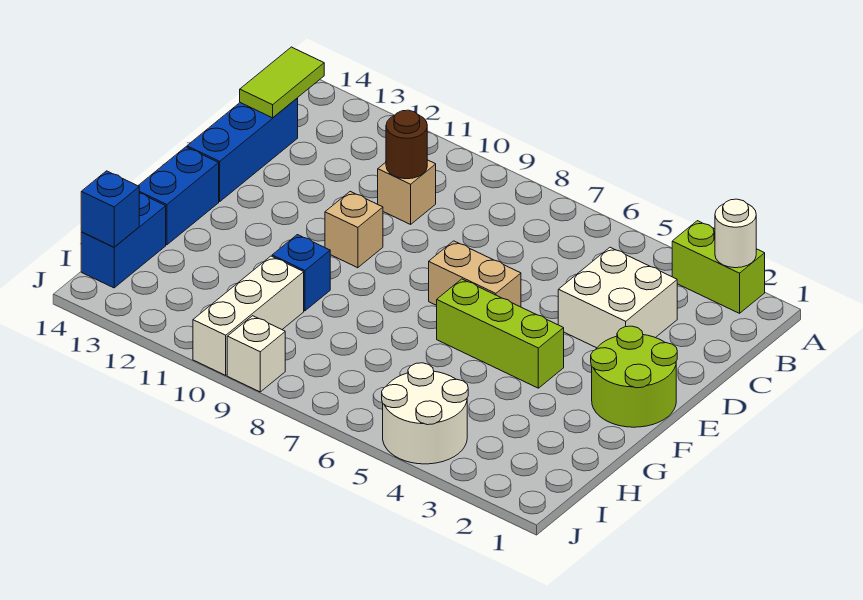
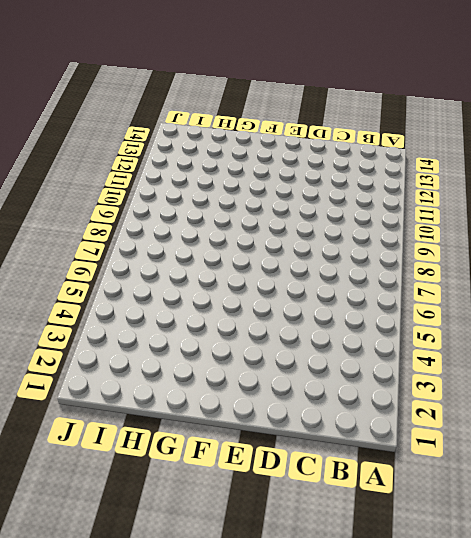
none -> lime brick A2:A3 level 1
none -> white brick C3:D4 level 1
none -> tan brick C10 level 1

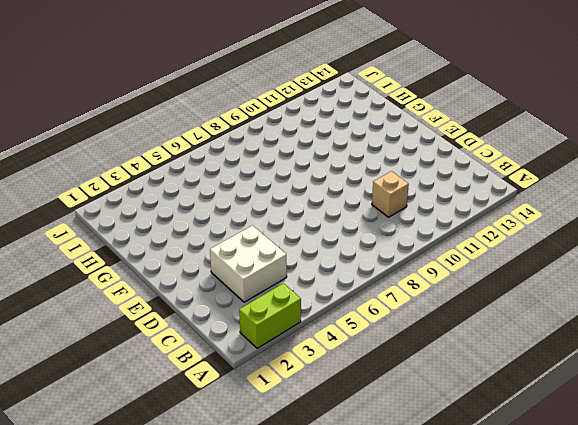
none -> blue brick C14:E14 level 1
none -> lime round brick E1:F2 level 1
none -> tan brick E6:E7 level 1

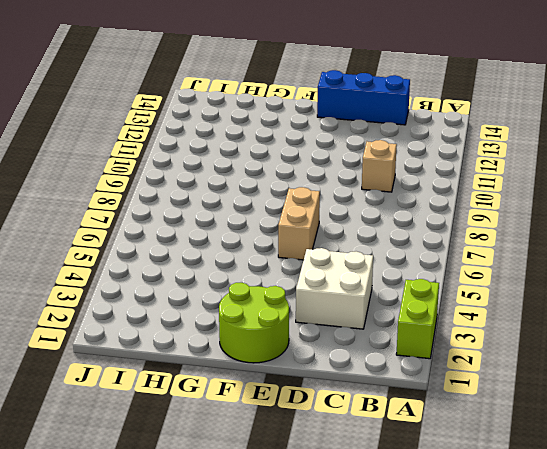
none -> tan brick E10 level 1
none -> lime brick F4:F6 level 1
none -> blue brick F14:G14 level 1

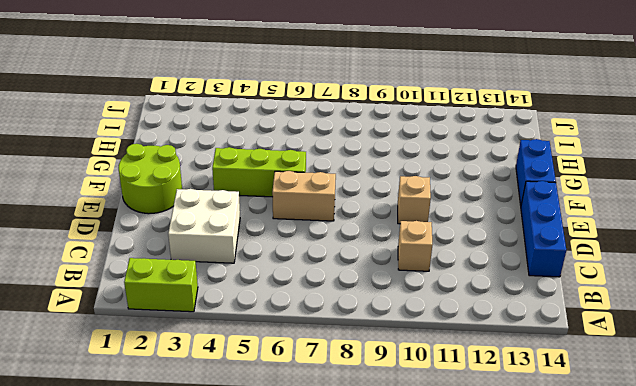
none -> blue brick G10 level 1
none -> white brick H10:J10 level 1
none -> blue brick H14:I14 level 1

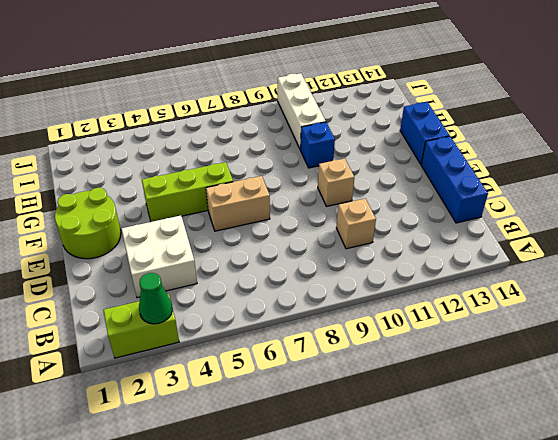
green cone A3 level 2 -> none
none -> blue brick H14:I14 level 1
none -> white round brick I4:J5 level 1
none -> white brick J9 level 1

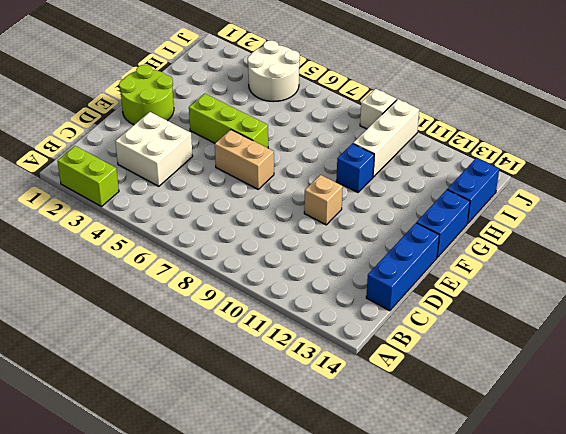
none -> tan brick C10 level 1
none -> white round brick A2 level 2
none -> lime tile B14:C14 level 2

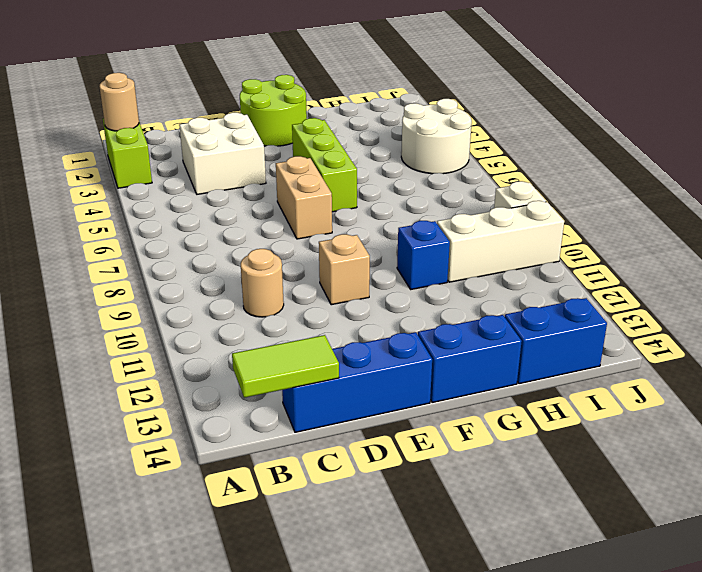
tan round brick A2 level 2 -> white round brick A2 level 2
tan round brick C10 level 1 -> tan brick C10 level 1
none -> brown round brick C10 level 2
none -> blue brick I14 level 2

